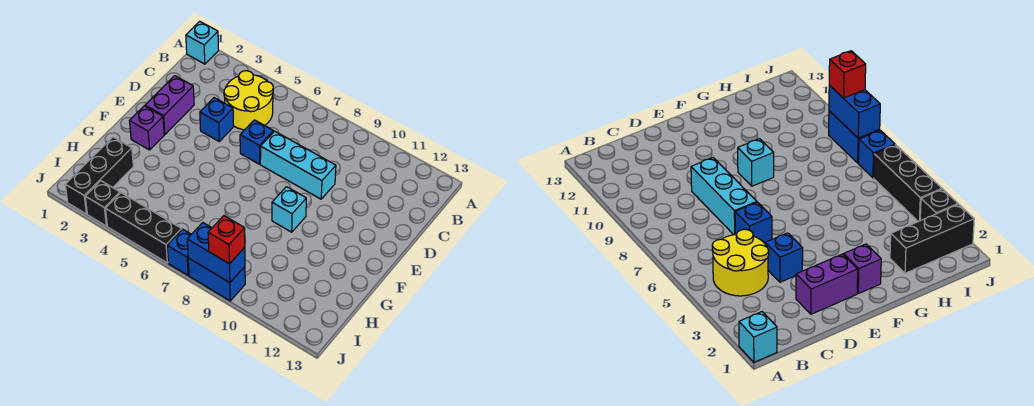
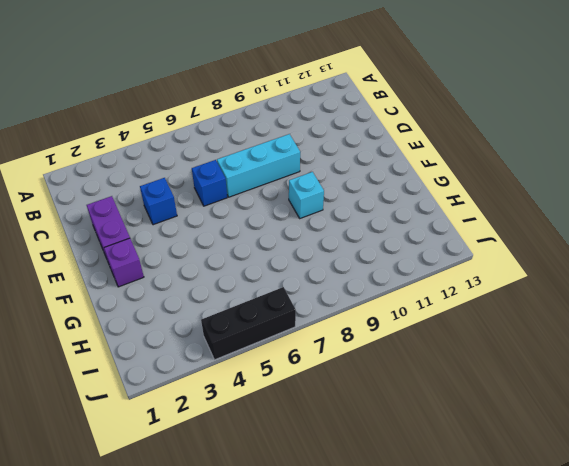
none -> cyan brick A1 level 1
none -> yellow round brick B4:C5 level 1
none -> black brick H2:J2 level 1

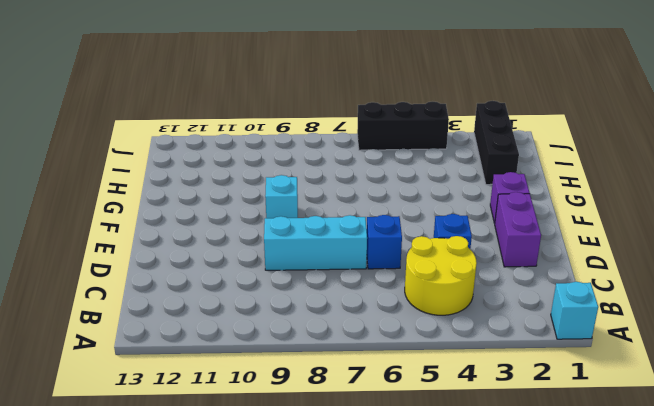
none -> black brick J3 level 1
none -> blue brick J7 level 1
none -> blue brick J8:J9 level 1

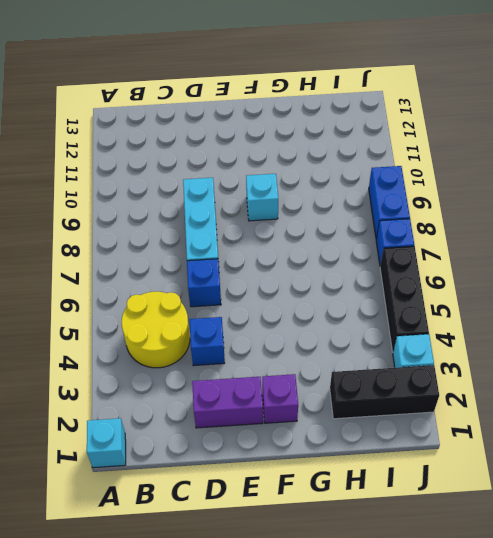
cyan brick J3 level 1 -> black brick J3 level 1
none -> blue brick J8:J9 level 2
none -> red brick J9 level 3

